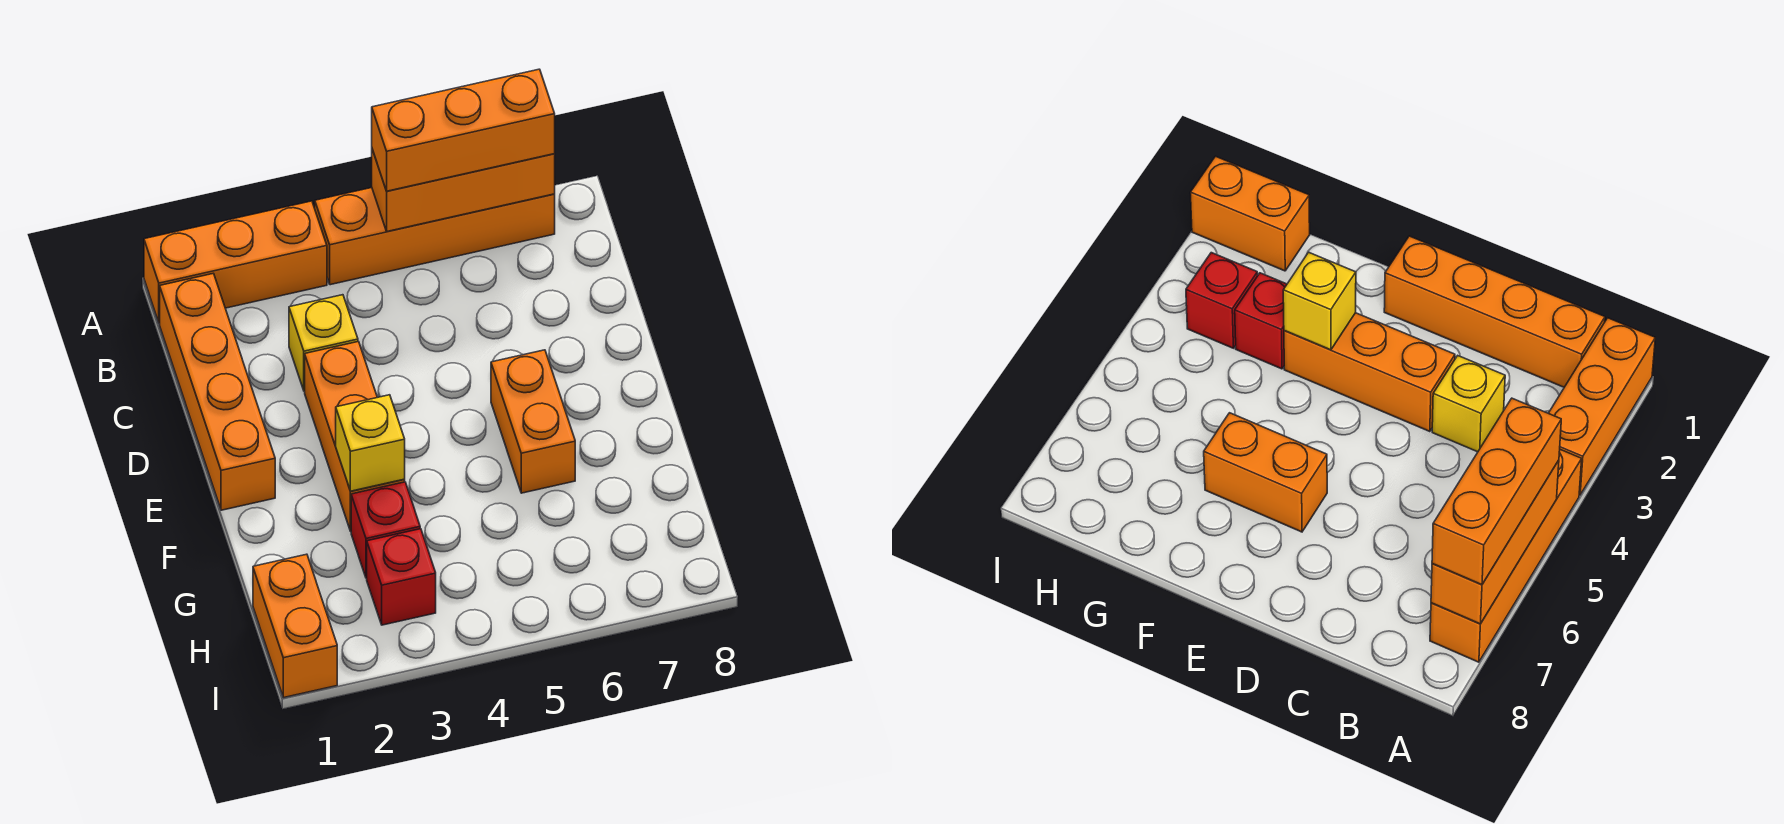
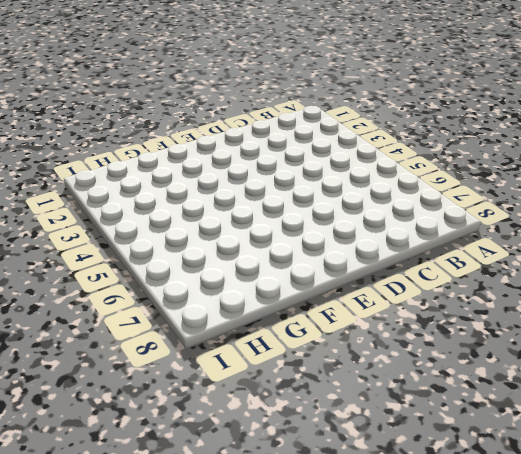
none -> orange brick A1:A3 level 1
none -> orange brick A4:A7 level 1
none -> orange brick B1:E1 level 1

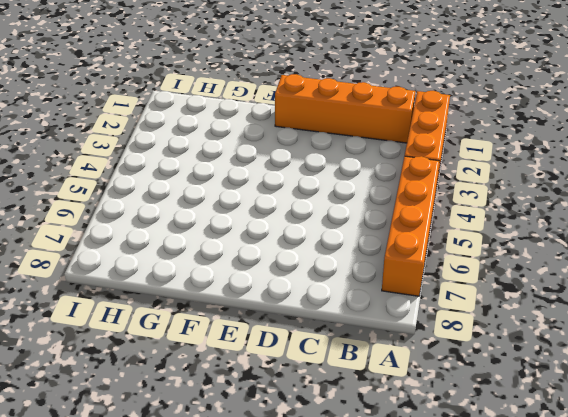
none -> yellow brick C3 level 1
none -> orange brick D3:F3 level 1
none -> orange brick E6:F6 level 1

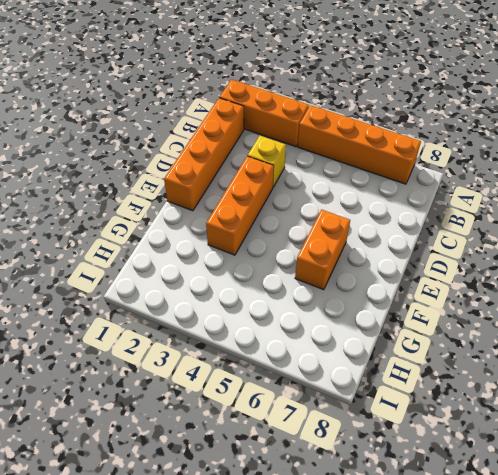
none -> red brick G3 level 1
none -> orange brick H1:I1 level 1
none -> red brick H3 level 1

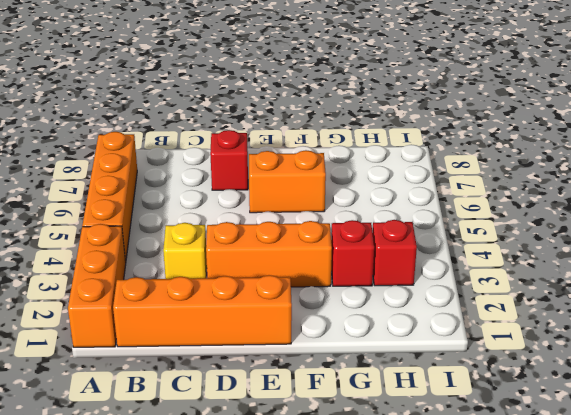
red brick D7 level 1 -> none
none -> orange brick H1:I1 level 1
none -> orange brick A5:A7 level 2
none -> yellow brick F3 level 2

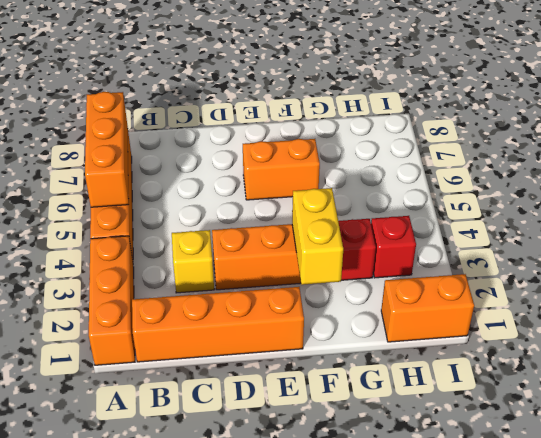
yellow brick F2:F3 level 2 -> yellow brick F3 level 2
none -> orange brick A5:A7 level 3

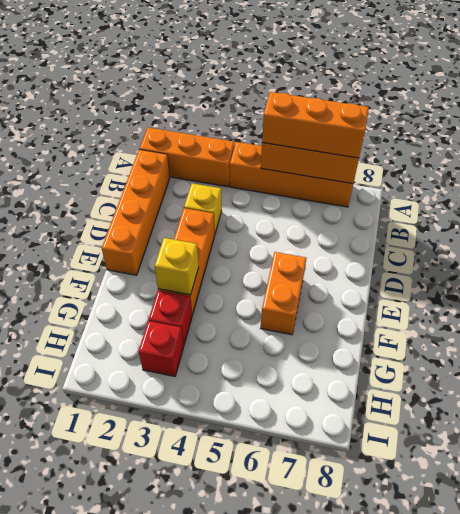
none -> orange brick H1:I1 level 1

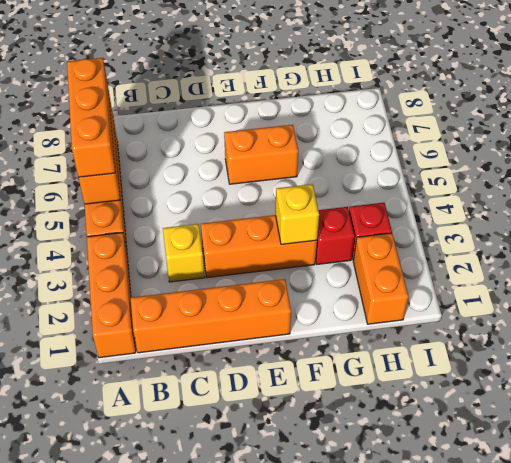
orange brick H1:H2 level 1 -> orange brick H1:I1 level 1

